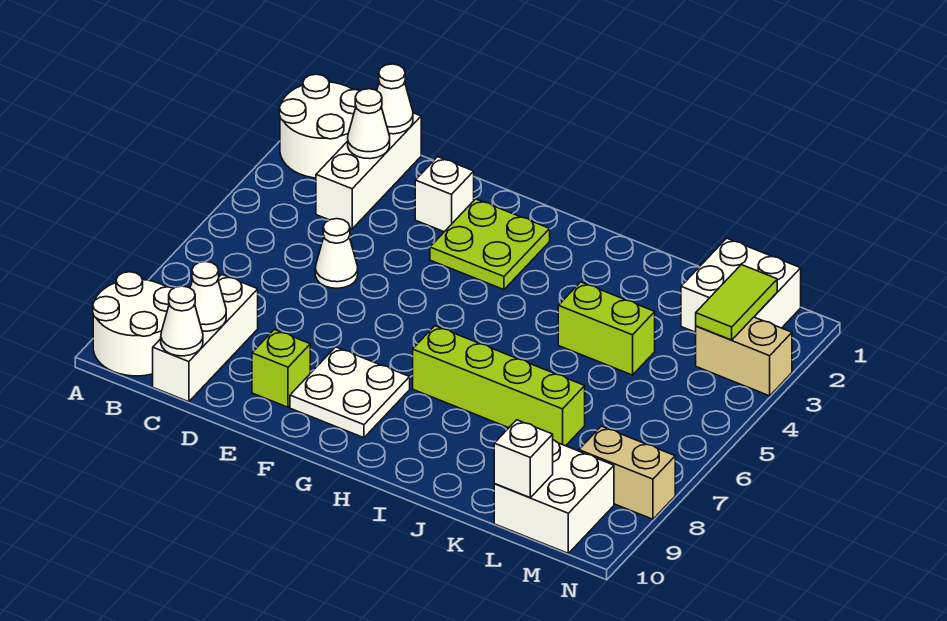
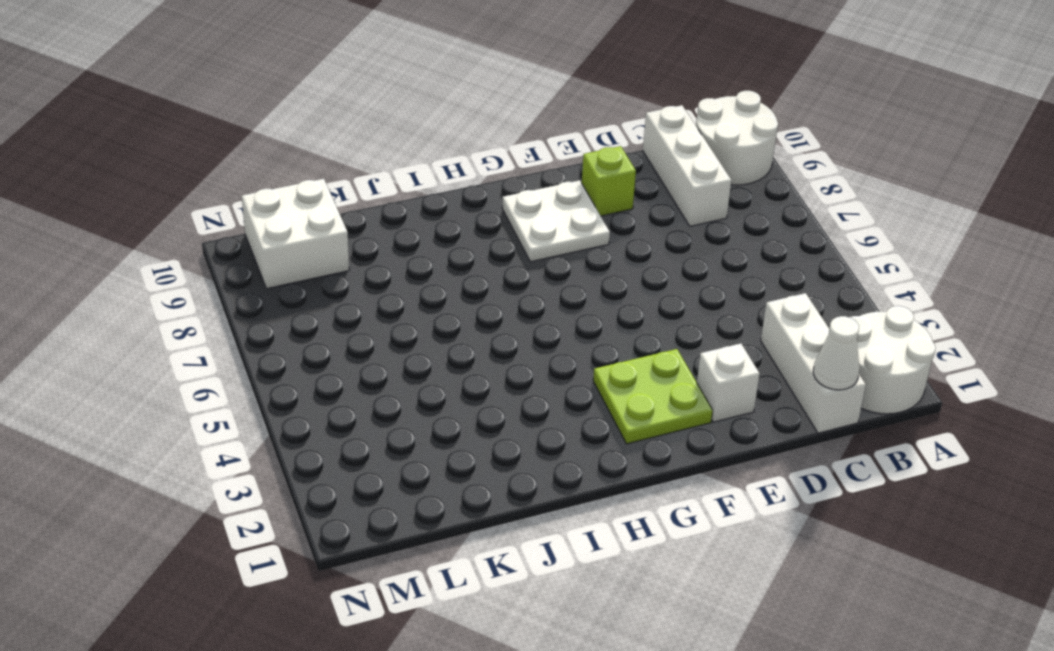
none -> white cone D5 level 1
none -> lime brick H7:K7 level 1
none -> lime brick J4:K4 level 1

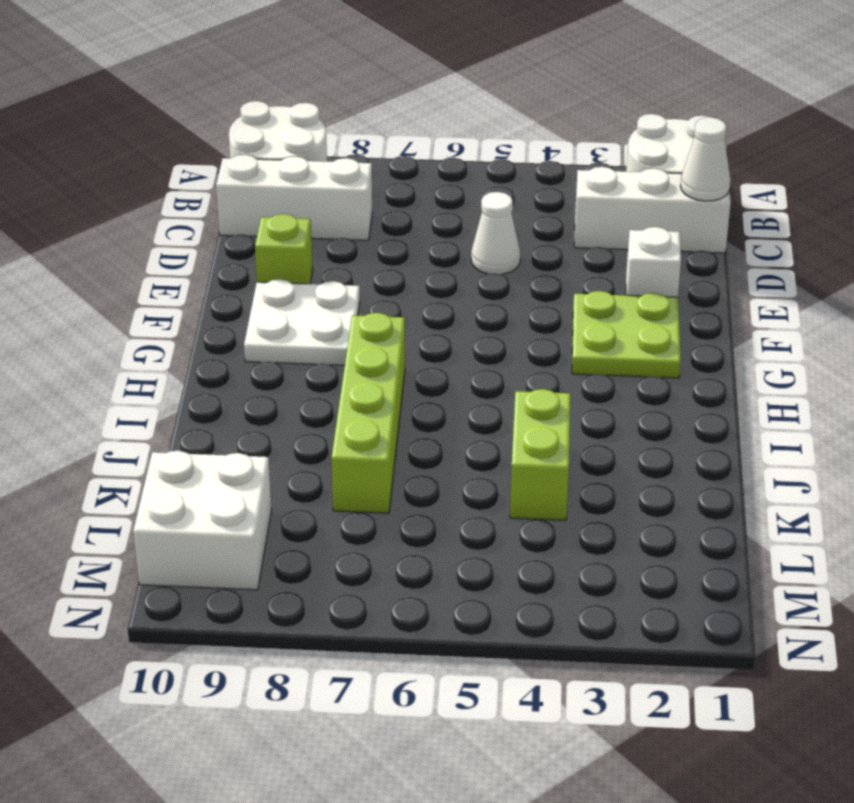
none -> white brick L1:M2 level 1
none -> tan brick M3:N3 level 1
none -> tan brick M8:N8 level 1

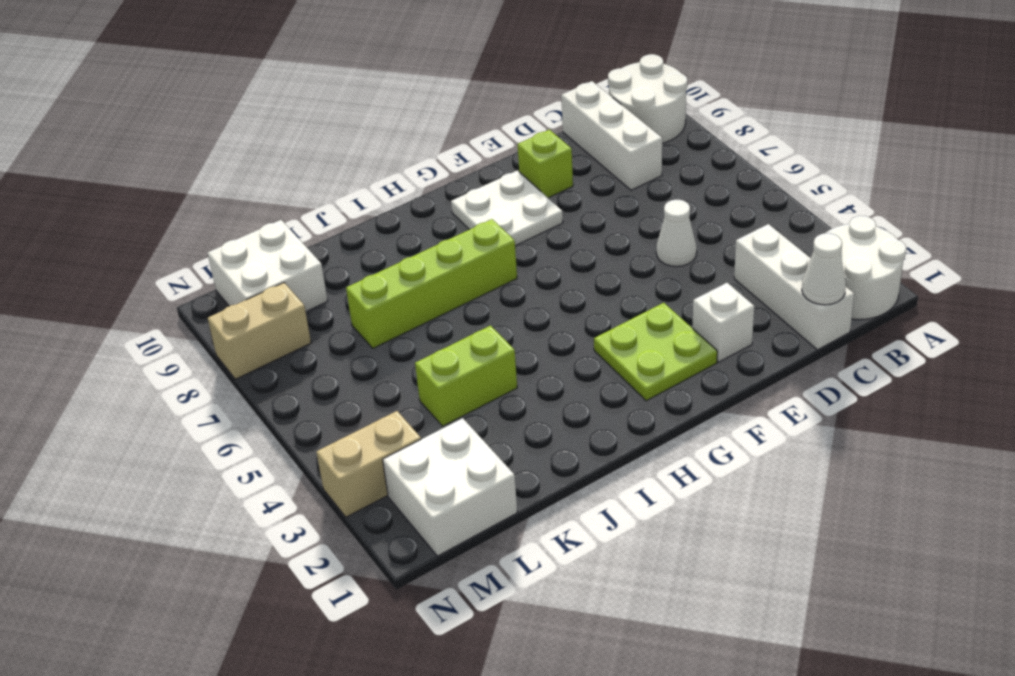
none -> white cone C2 level 2
none -> white cone C9 level 2
none -> white cone C10 level 2

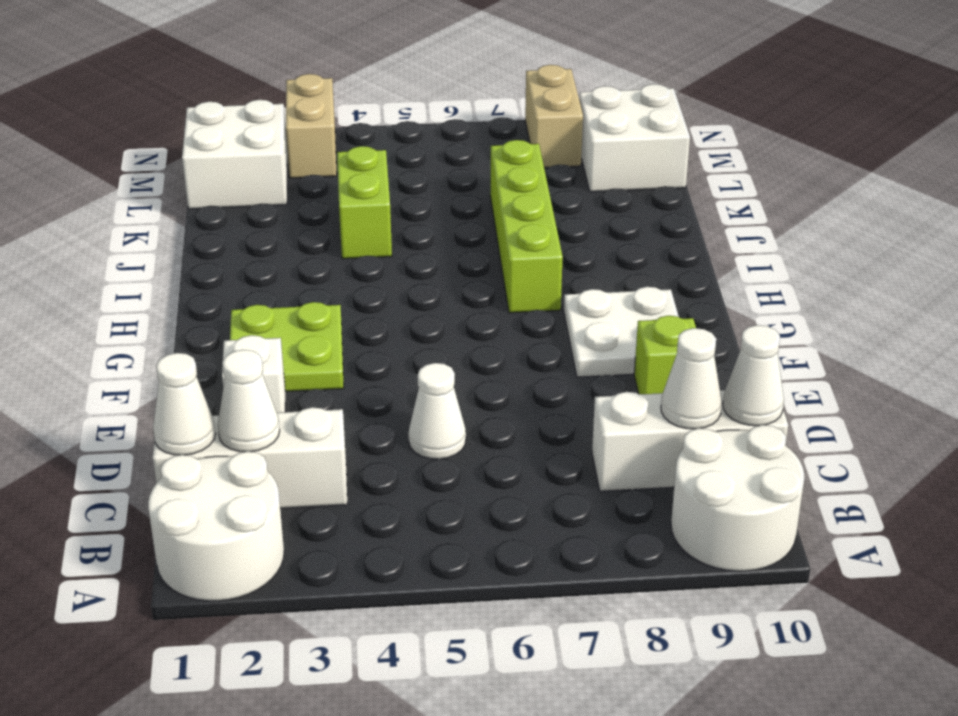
none -> white brick L10 level 2
none -> lime tile M2:M3 level 2

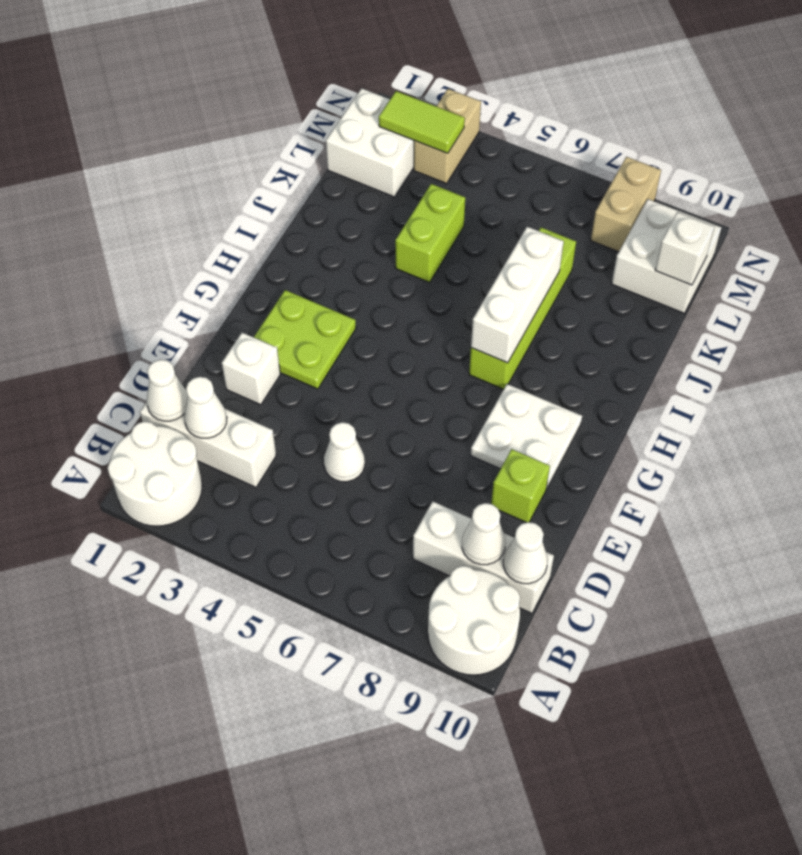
white brick H7:J7 level 2 -> none

